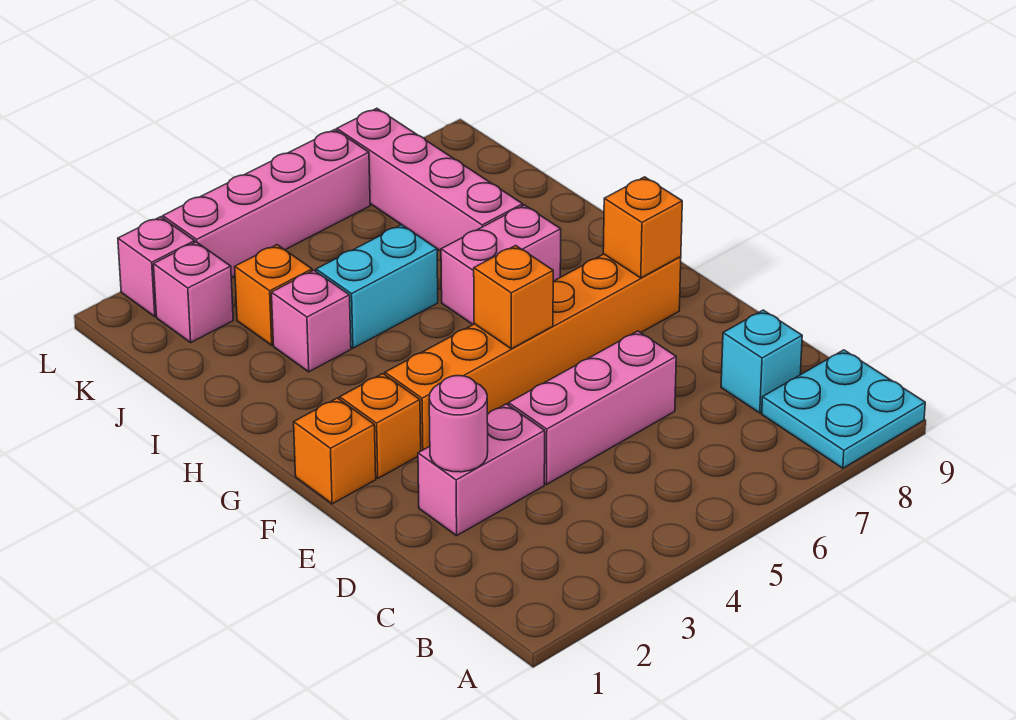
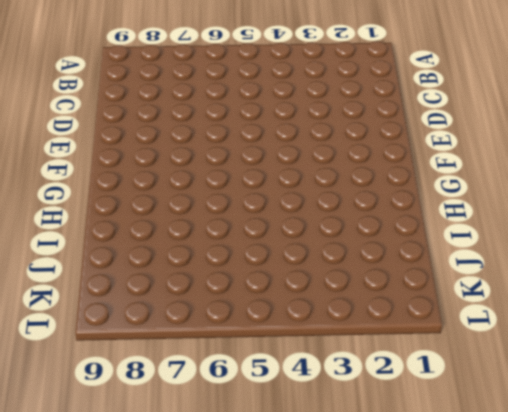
none -> cyan plate A8:B9 level 1
none -> cyan brick C8 level 1
none -> pink brick D2:D3 level 1

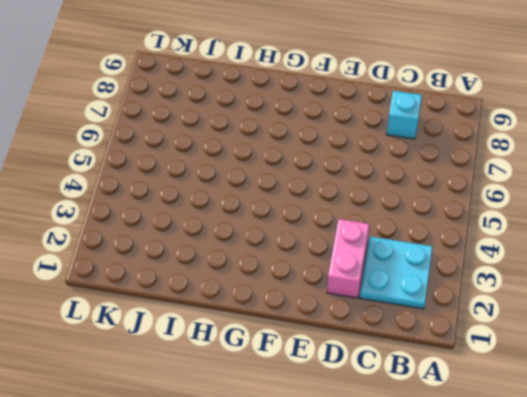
cyan plate B2:C3 level 1 -> cyan plate A8:B9 level 1
none -> pink brick D4:D6 level 1
none -> orange brick F1 level 1
none -> orange brick F2 level 1

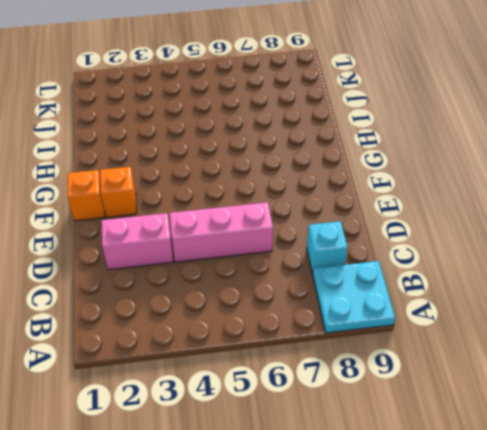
none -> orange brick F3:F8 level 1
none -> pink brick H6:H7 level 1
none -> pink brick I3 level 1

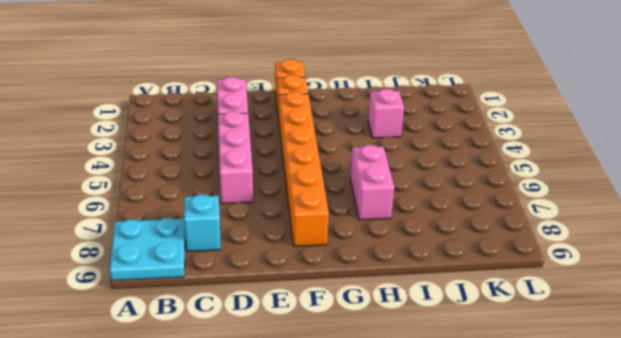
none -> cyan brick I4:I5 level 1
none -> pink brick I7:L7 level 1
none -> orange brick J3 level 1

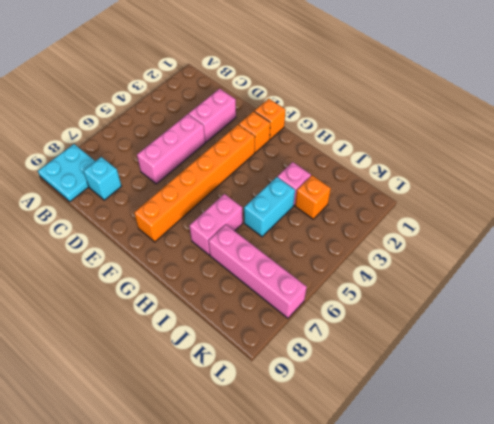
none -> pink brick K2 level 1
none -> pink brick L2 level 1
none -> pink brick L3:L6 level 1

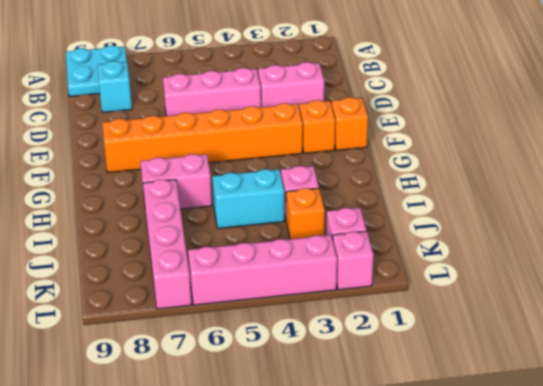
none -> pink round brick D2 level 2
none -> orange brick F5 level 2
none -> orange brick F8 level 2

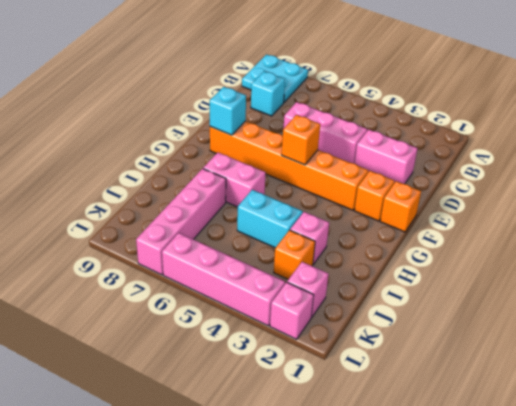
cyan brick F8 level 2 -> orange brick F8 level 2
none -> pink round brick D2 level 2

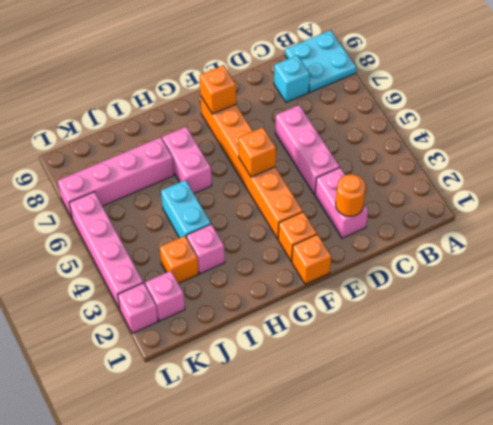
orange round brick D2 level 2 -> pink round brick D2 level 2

